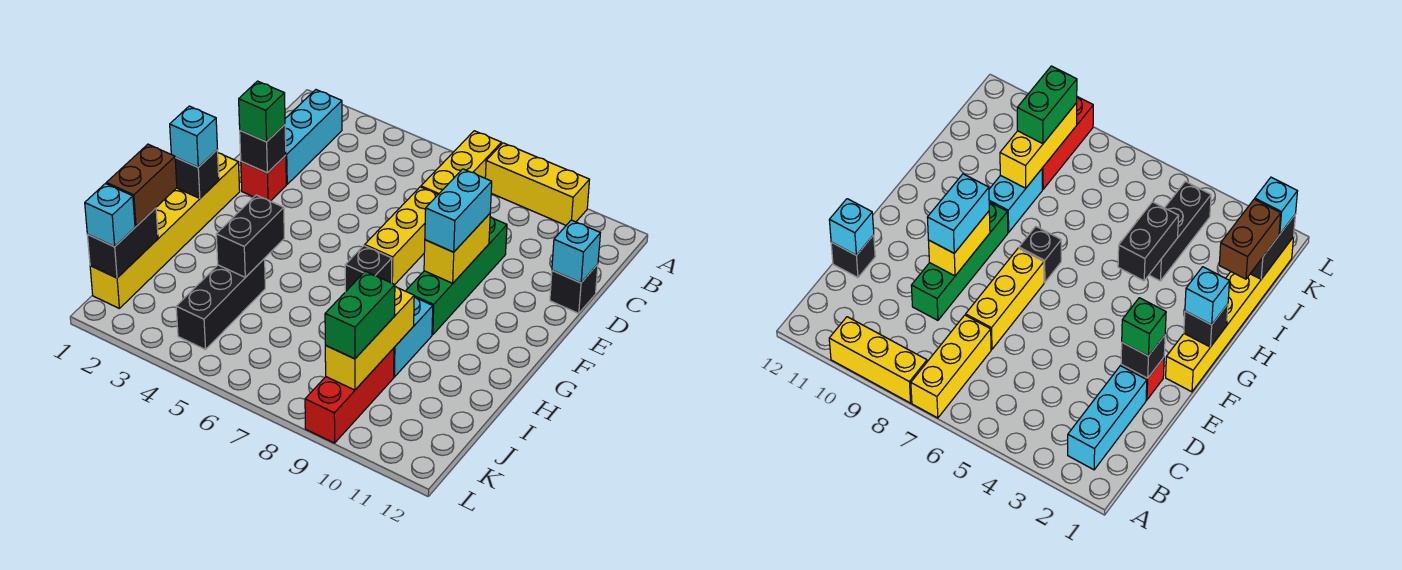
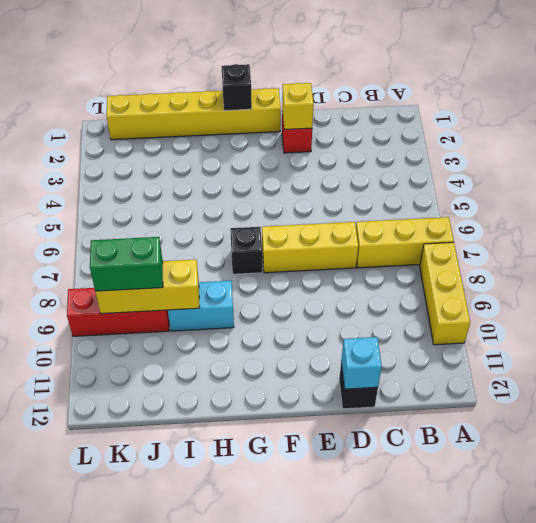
yellow brick E2 level 2 -> black brick E2 level 2
none -> cyan brick B2:D2 level 1
none -> green brick D9:G9 level 1
none -> black brick I4:K4 level 1

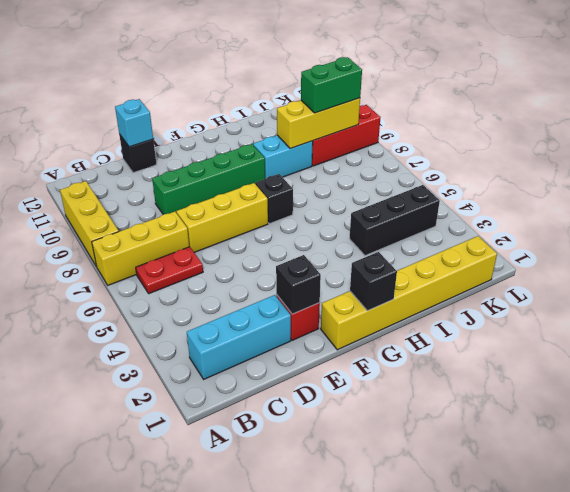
red plate B6:C6 level 1 -> none
none -> yellow brick E9:F9 level 2
none -> black brick H4:I4 level 2
none -> black brick J1:K1 level 2

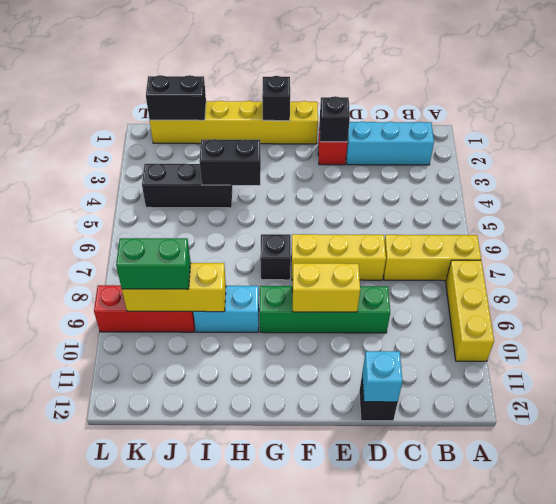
none -> green brick E2 level 3
none -> cyan brick E9:F9 level 3
none -> cyan brick G1 level 3

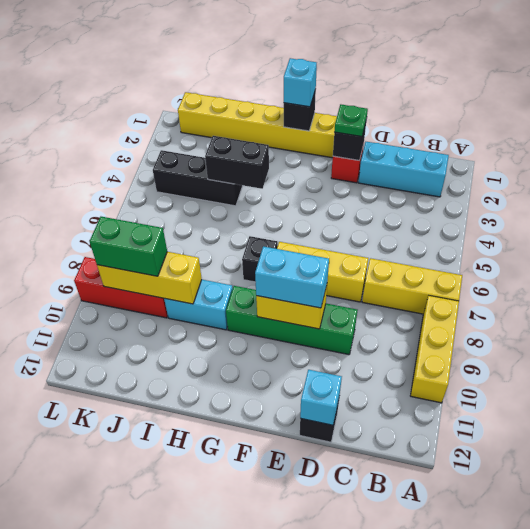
green plate E2 level 3 -> green brick E2 level 3
none -> black brick J1:K1 level 2
none -> brown brick I1:J1 level 3
none -> cyan brick K1 level 3

